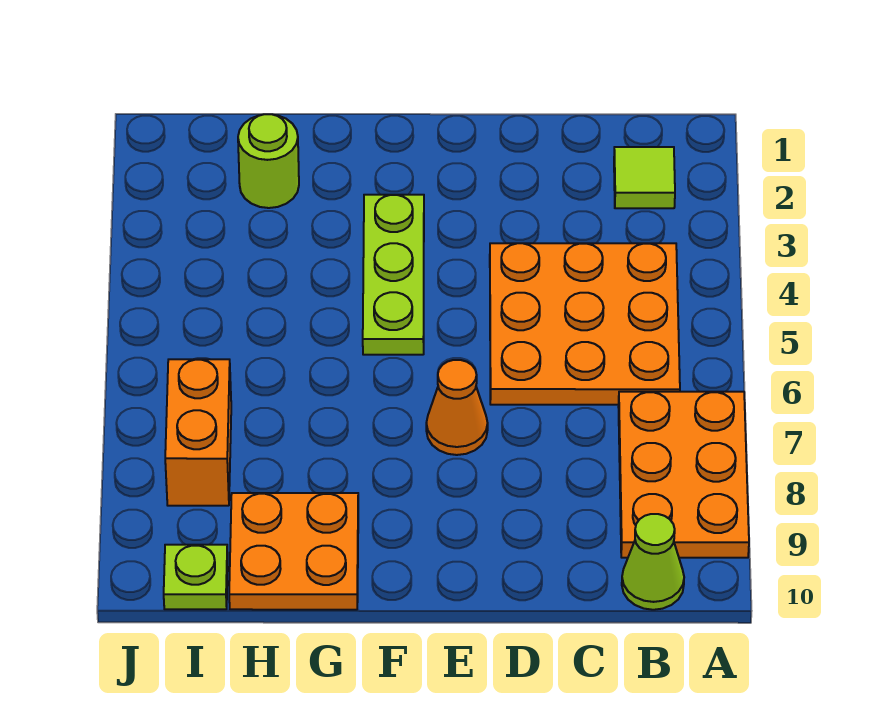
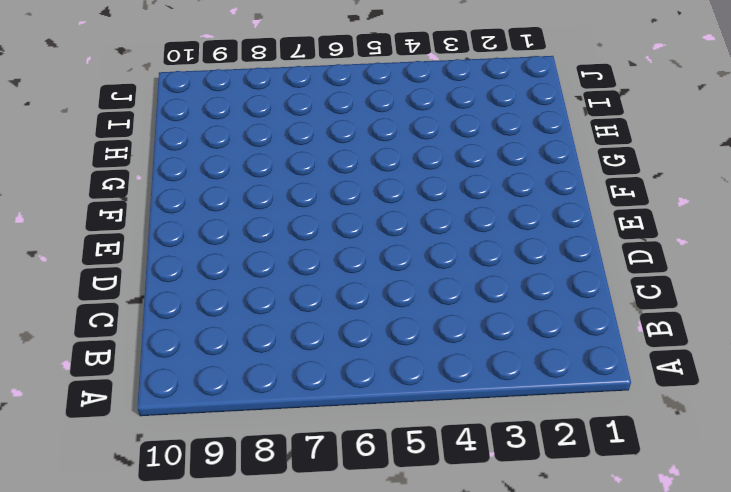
none -> orange plate A7:B9 level 1
none -> lime tile B2 level 1

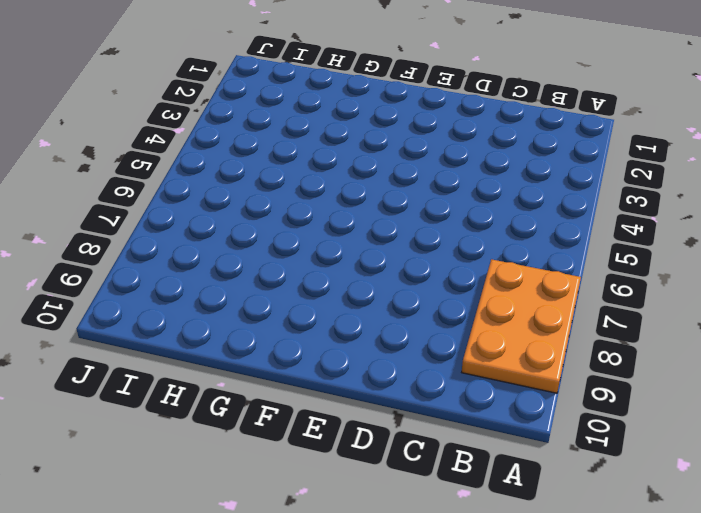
none -> lime tile B2 level 1
none -> orange plate B4:D6 level 1

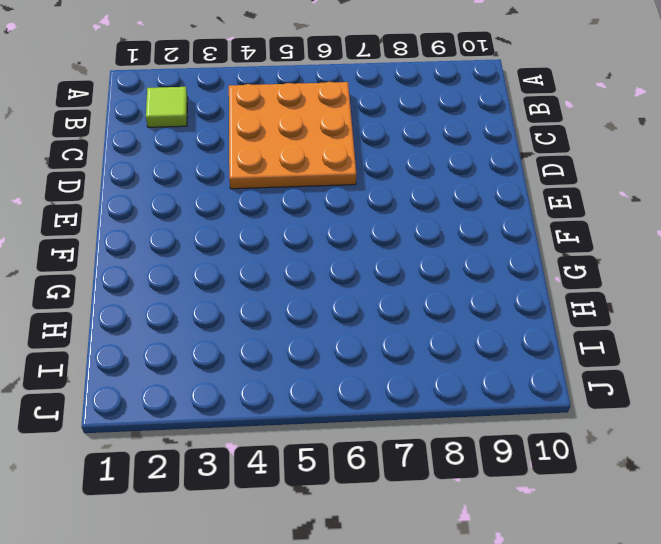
none -> orange plate A7:B9 level 1
none -> lime cone B10 level 1

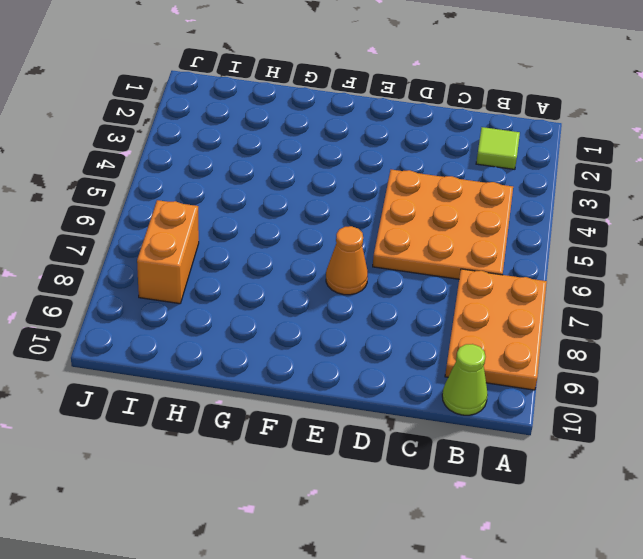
none -> lime plate F3:F5 level 1
none -> orange plate G9:H10 level 1

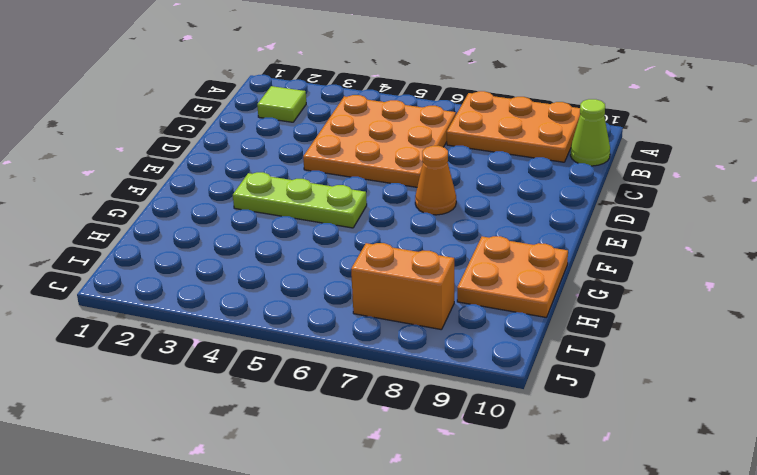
none -> lime round brick H2 level 1
none -> lime plate I10 level 1

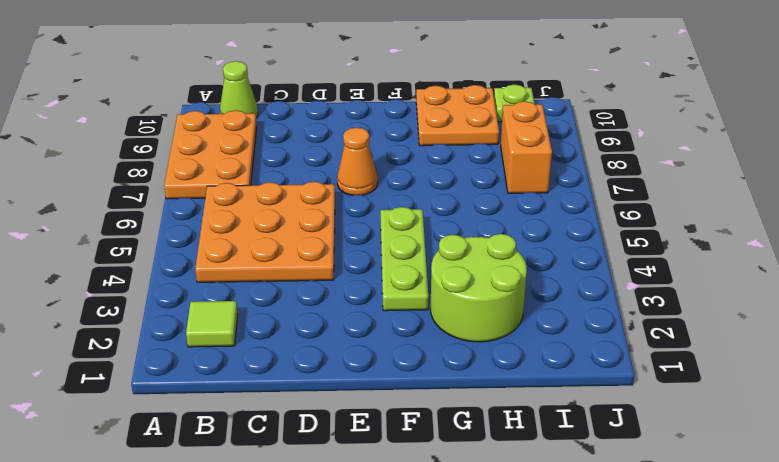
lime round brick G2:H3 level 1 -> lime round brick H2 level 1

